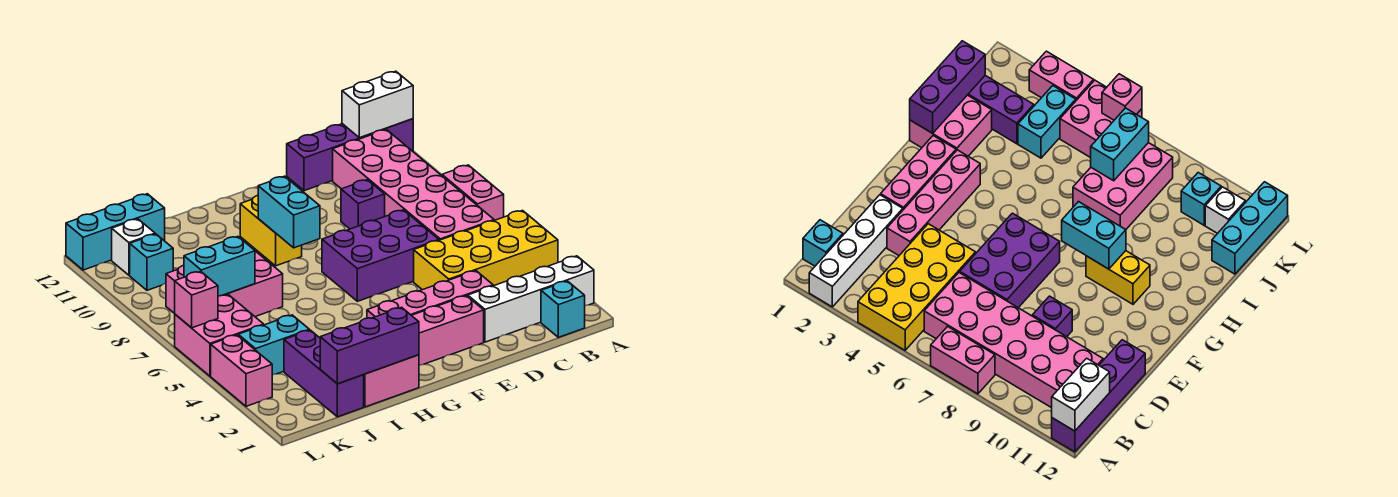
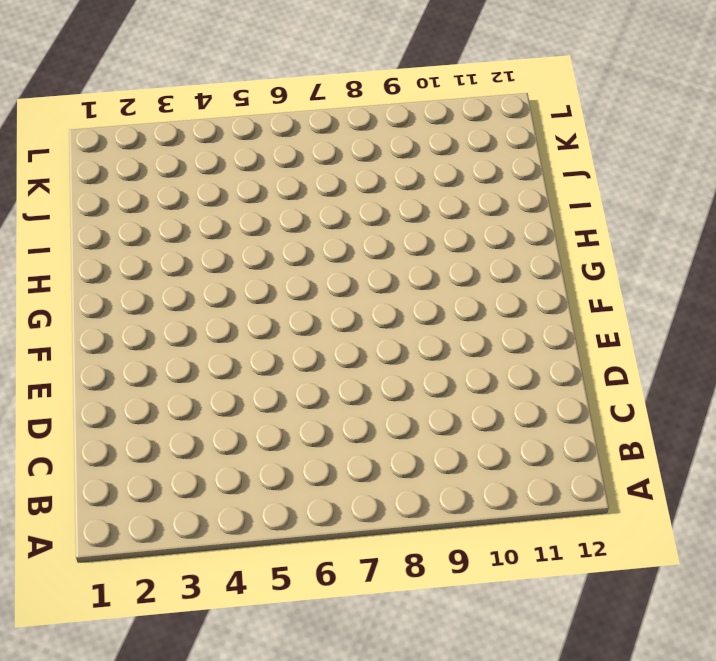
none -> white brick A2:D2 level 1
none -> yellow brick A4:D5 level 1
none -> pink brick A7:A8 level 1

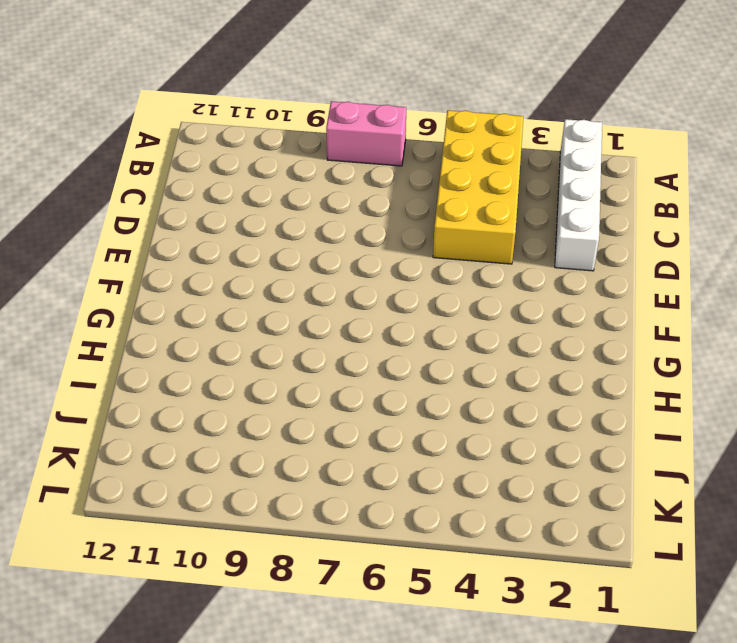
none -> purple brick A12:D12 level 1
none -> cyan brick B1 level 1
none -> pink brick B6:C11 level 1

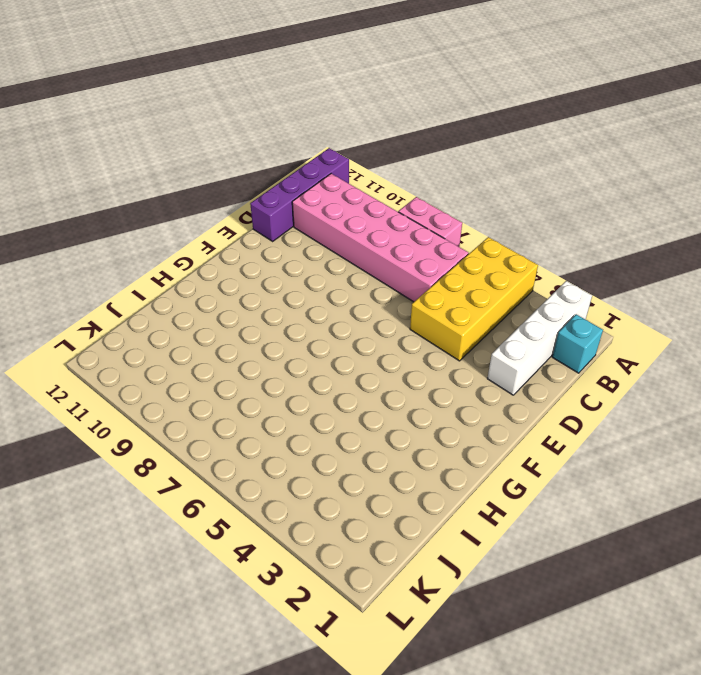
none -> pink brick D3:G3 level 1
none -> purple brick D6:F7 level 1
none -> purple brick D9 level 1

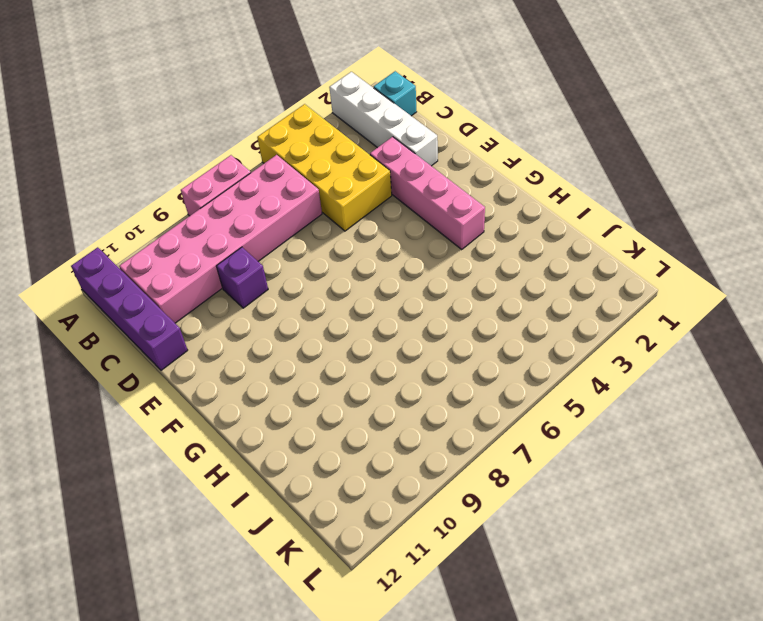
none -> purple brick D6:F7 level 1
none -> pink brick E2:G2 level 1
none -> yellow brick G9:G10 level 1

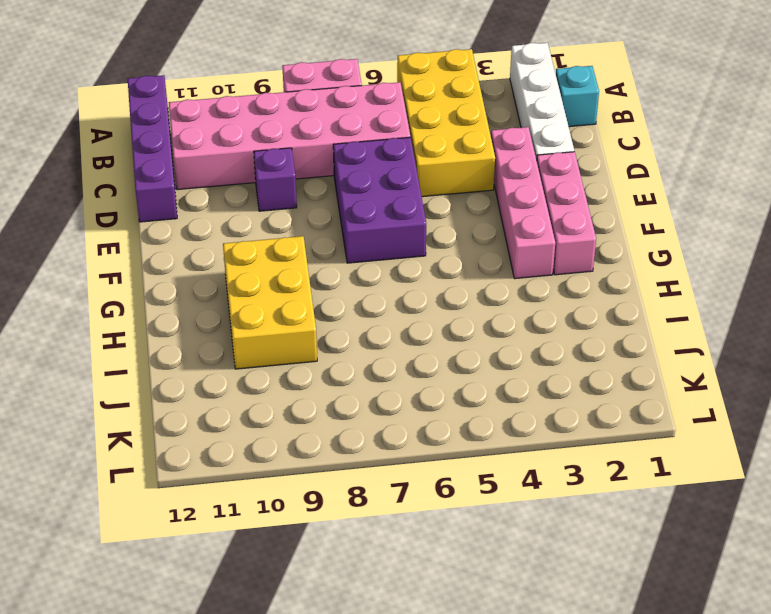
yellow brick G9:I10 level 1 -> yellow brick G9:G10 level 1
none -> pink brick H1:I2 level 1
none -> pink brick I7:K8 level 1
none -> purple brick J1:J3 level 1

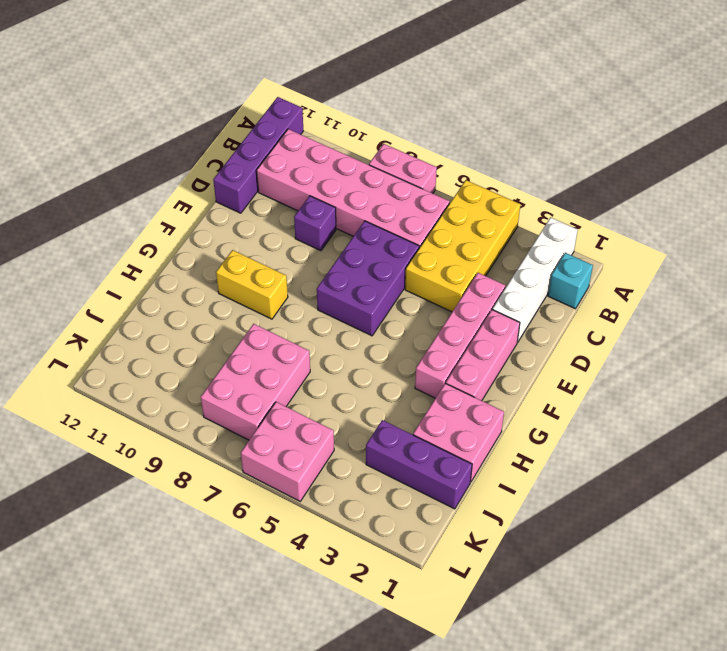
none -> cyan brick J4:K4 level 1
none -> cyan brick J12:L12 level 1
none -> cyan brick K10 level 1

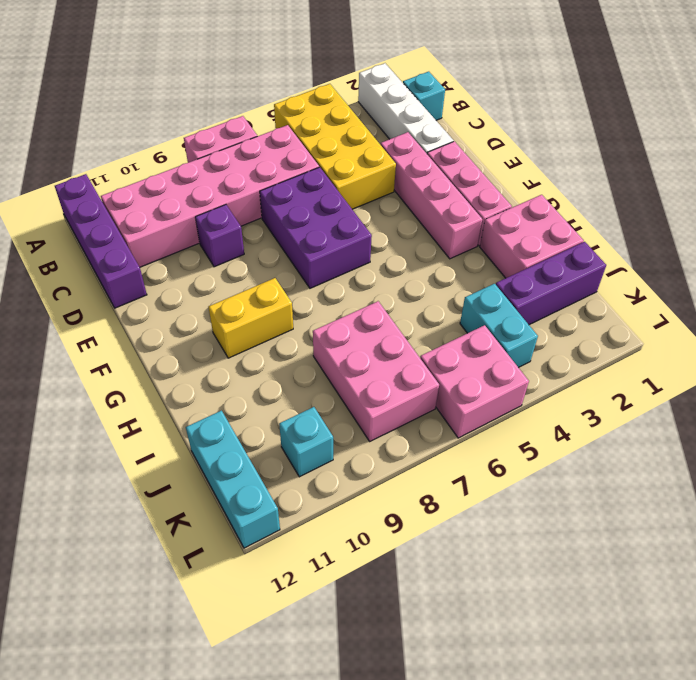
none -> white brick K11 level 1
none -> pink brick L3:L4 level 1
none -> white brick A12:B12 level 2

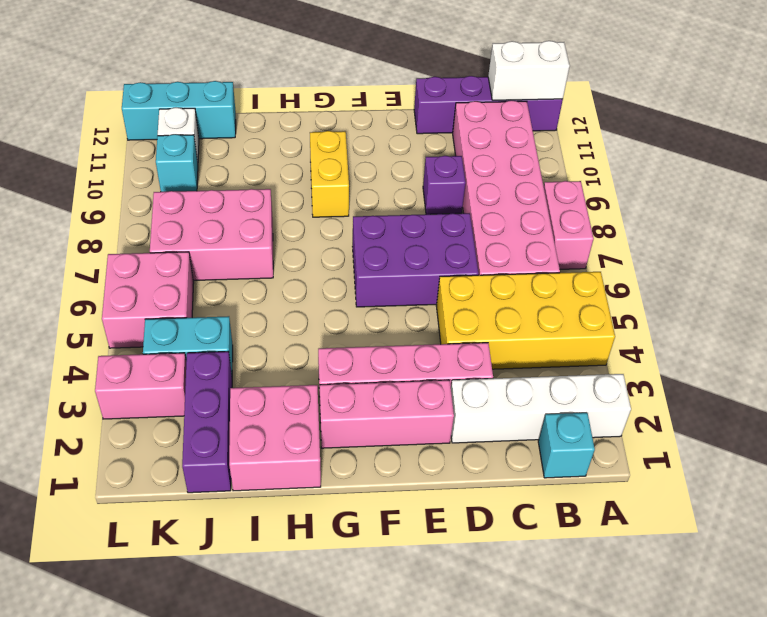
pink brick K3:L3 level 1 -> pink brick L3:L4 level 1
none -> cyan brick G8:G9 level 2
none -> purple brick H1:J1 level 2
none -> cyan brick J7:K7 level 2

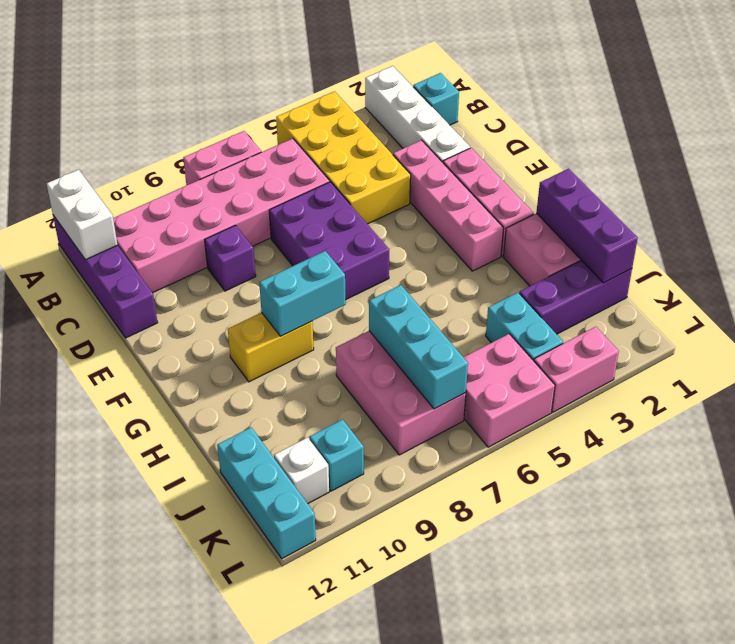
cyan brick I7:K7 level 2 -> cyan brick J7:K7 level 2
none -> pink brick L6 level 2

